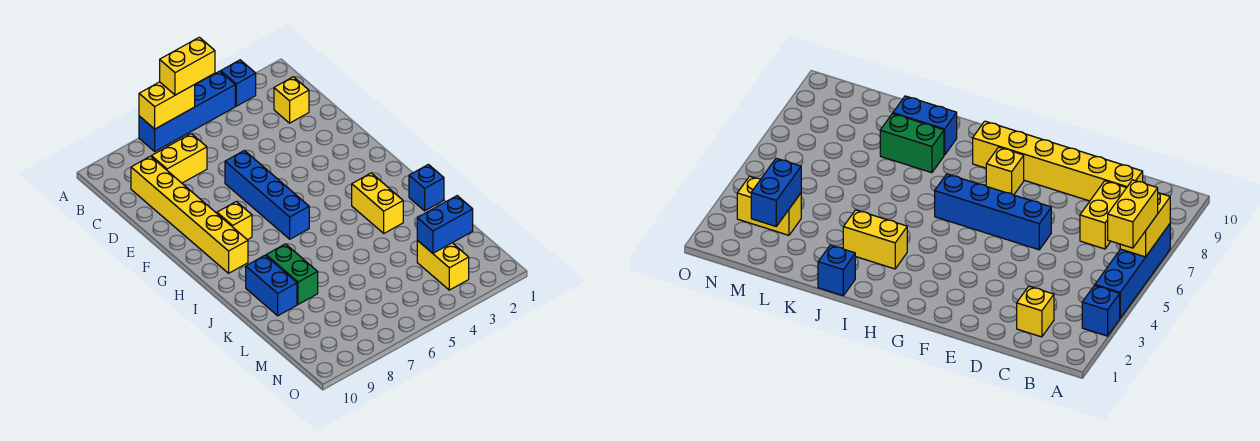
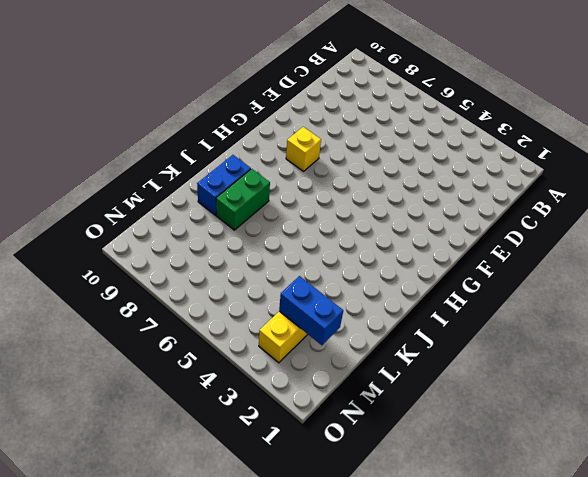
none -> blue brick A3 level 1
none -> blue brick A4:A7 level 1
none -> yellow brick C2 level 1

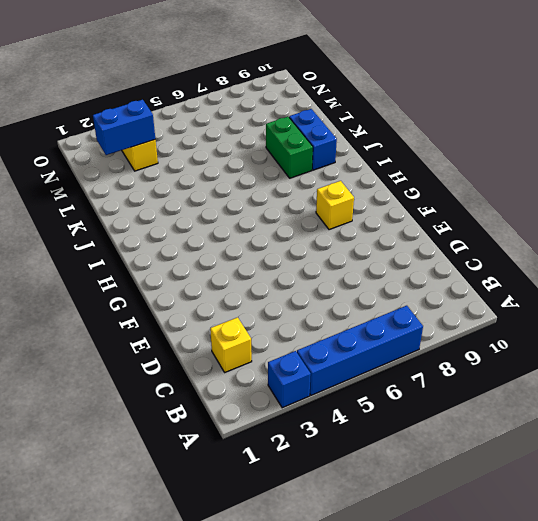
none -> yellow brick C7:C8 level 1
none -> yellow brick C9:H9 level 1
none -> blue brick E6:H6 level 1

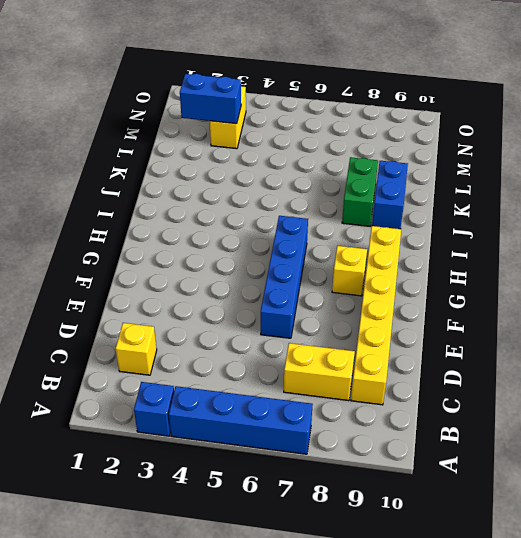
none -> yellow brick I3:J3 level 1
none -> blue brick J1 level 1
none -> yellow brick A6:A7 level 2

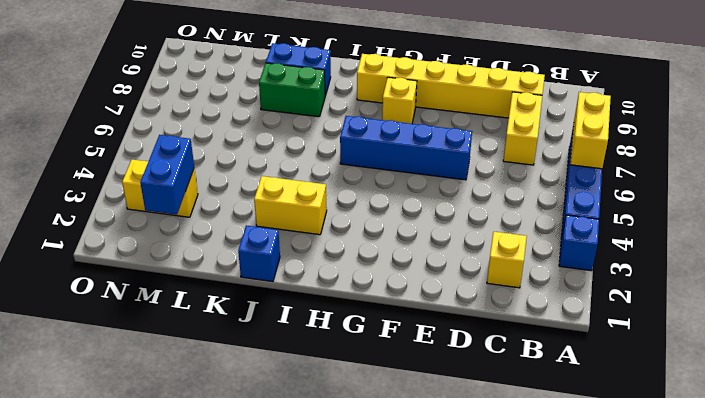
none -> yellow brick A5:A6 level 3

